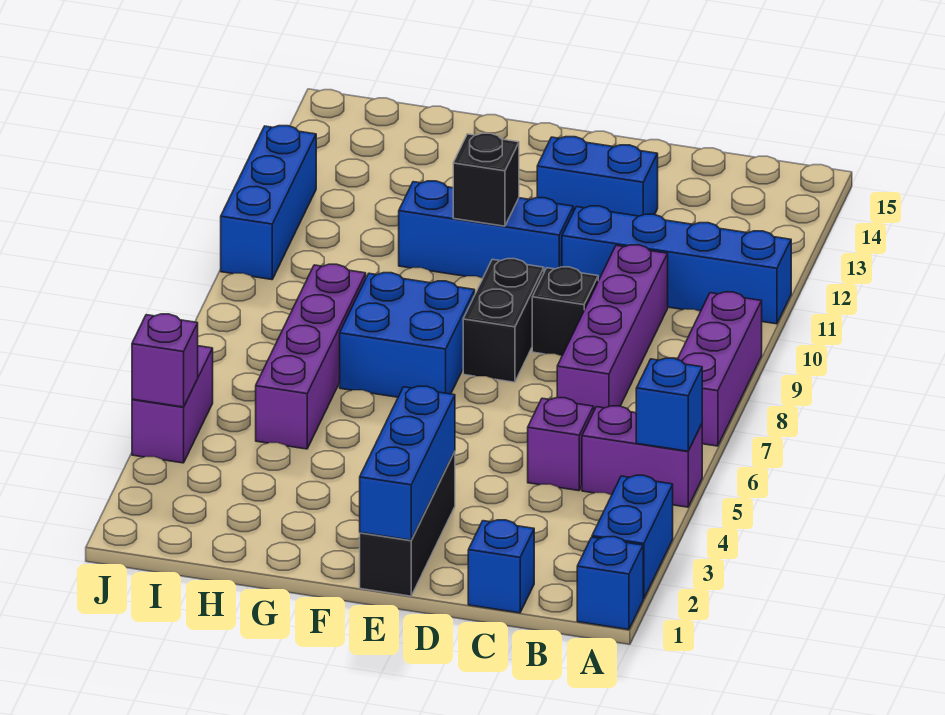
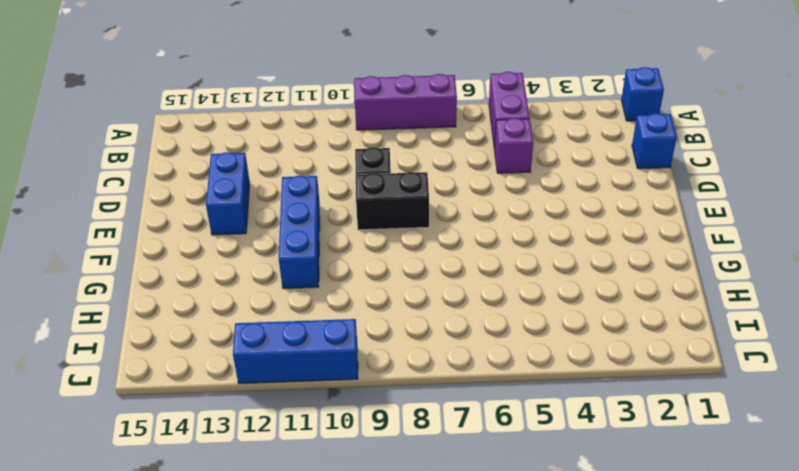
none -> blue brick A2:A3 level 1
none -> blue brick A11:D11 level 1
none -> purple brick C7:C10 level 1

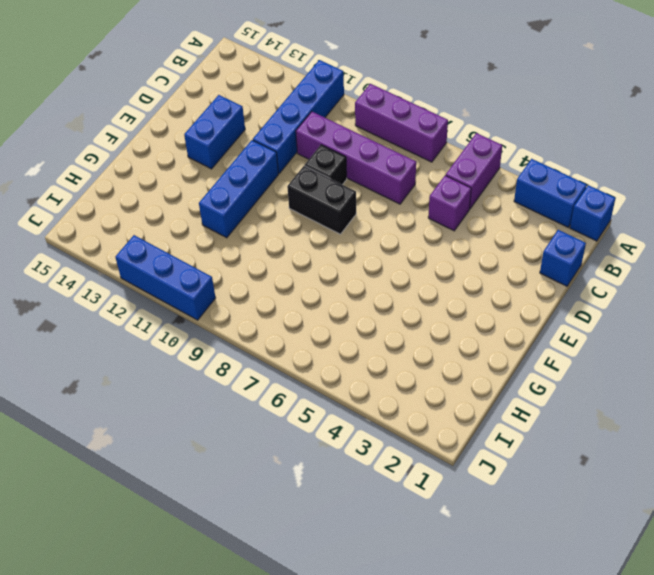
none -> black brick E1:E3 level 1
none -> blue brick F7:G8 level 1
none -> purple brick H5:H8 level 1

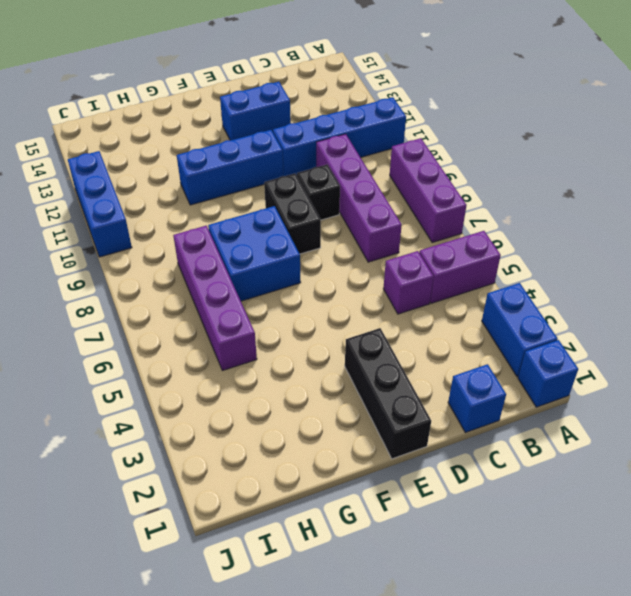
none -> purple brick J4:J5 level 1
none -> blue brick A5 level 2
none -> blue brick E1:E3 level 2

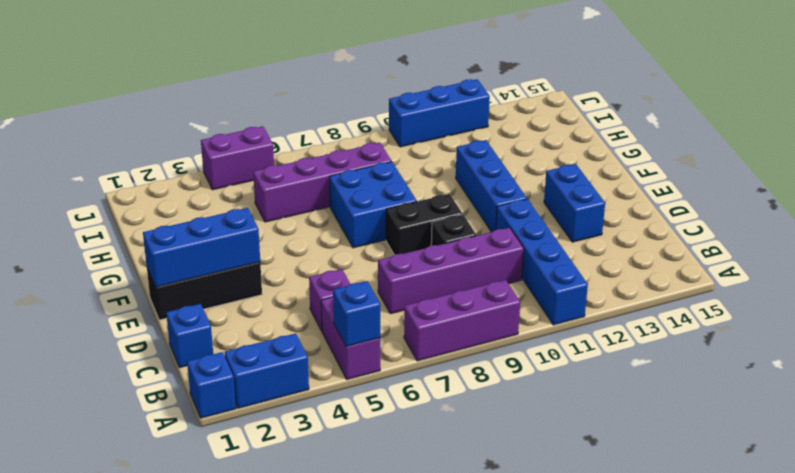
none -> black brick F11 level 2
none -> purple brick J4 level 2

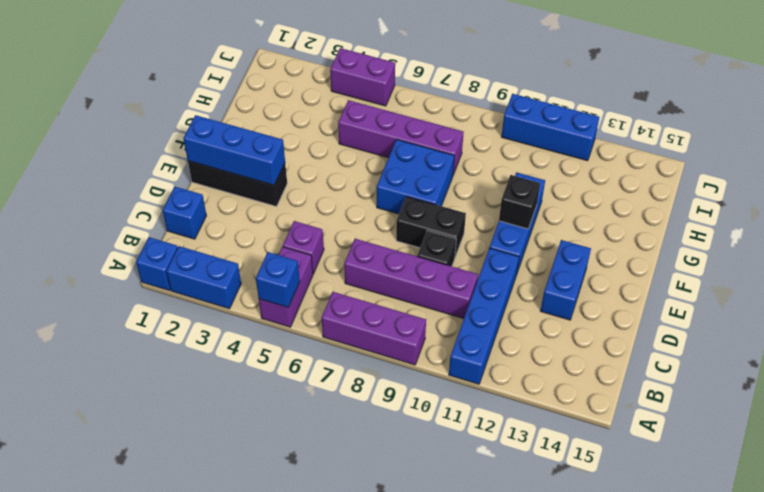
none -> purple brick J4 level 2

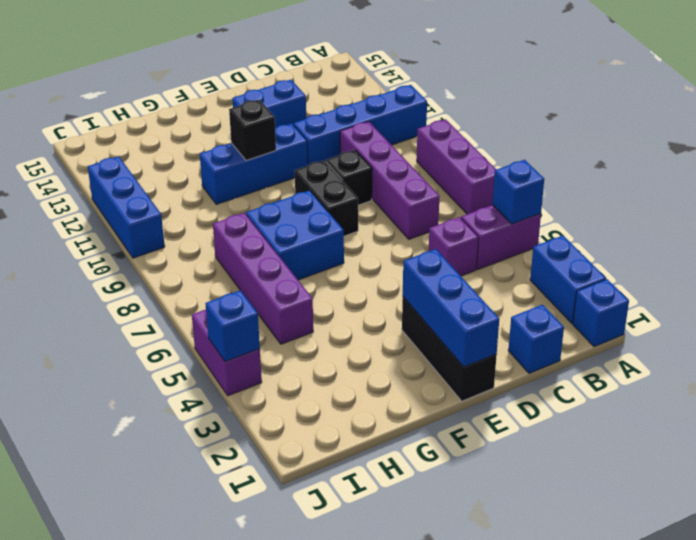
blue brick J4 level 2 -> purple brick J4 level 2

